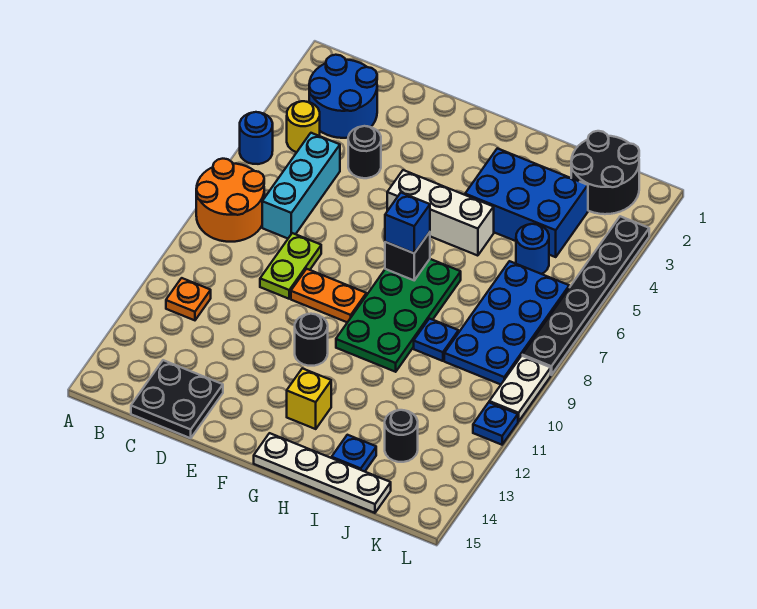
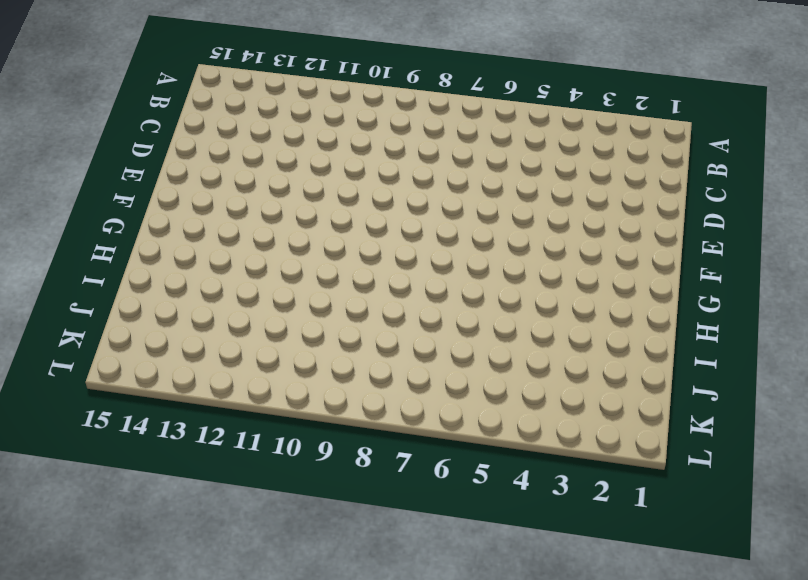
none -> blue round brick A5 level 1
none -> orange round brick A7:B8 level 1
none -> blue round brick B2:C3 level 1

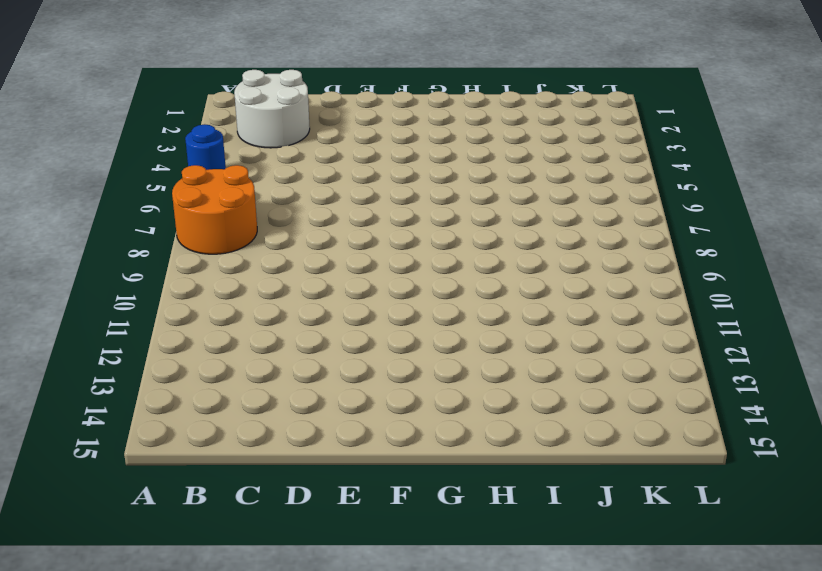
white round brick B2:C3 level 1 -> blue round brick B2:C3 level 1
none -> yellow round brick B4 level 1
none -> orange plate B11 level 1
none -> cyan brick C5:C7 level 1

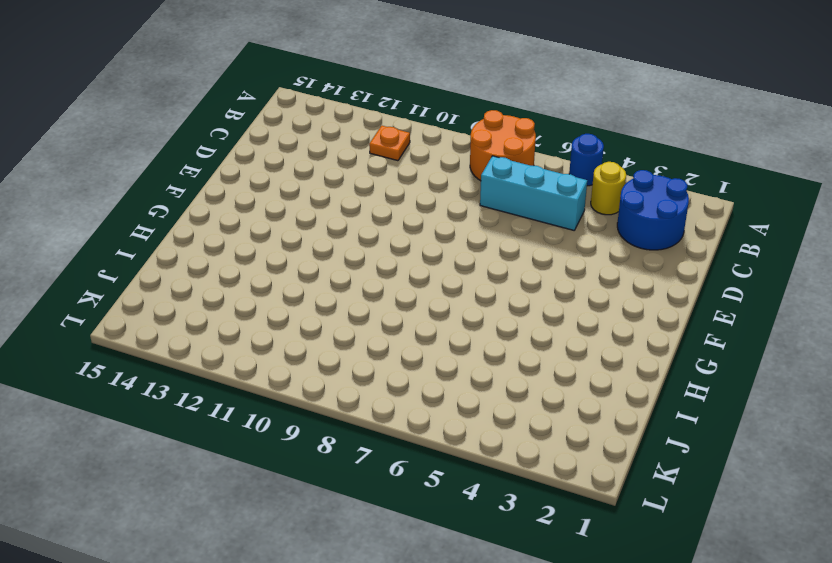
none -> black plate C14:D15 level 1
none -> black round brick D4 level 1
none -> lime plate D8:D9 level 1

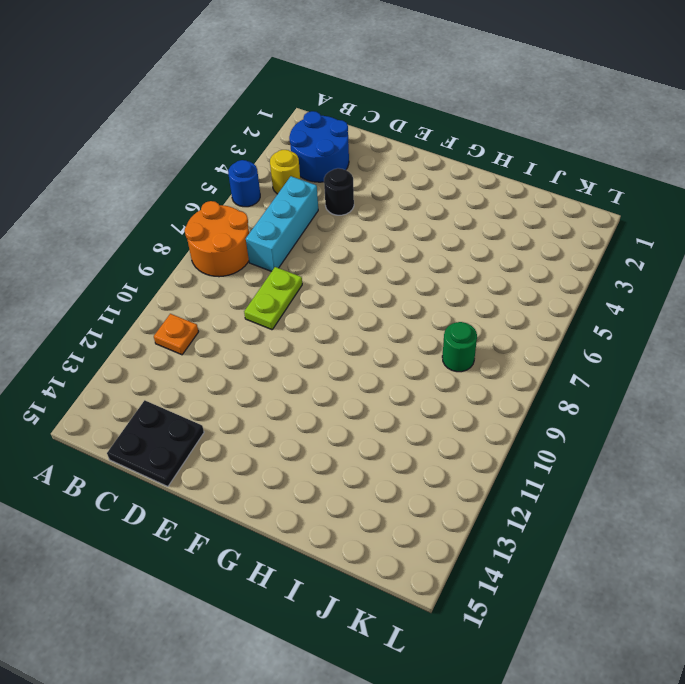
green round brick J8 level 1 -> blue plate J6:K9 level 1
none -> orange plate E9:F9 level 1
none -> white brick F5:H5 level 1
none -> black round brick F11 level 1

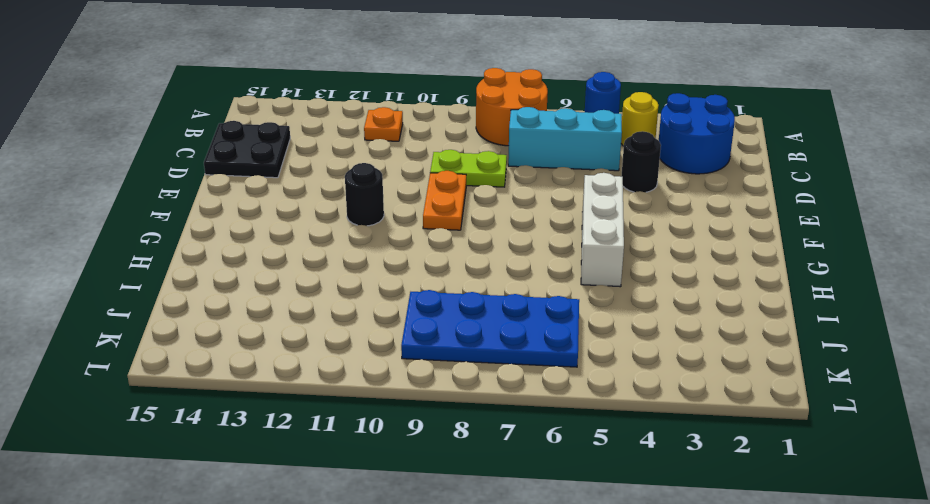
none -> green plate G7:H10 level 1
none -> yellow brick G13 level 1
none -> white plate G15:J15 level 1

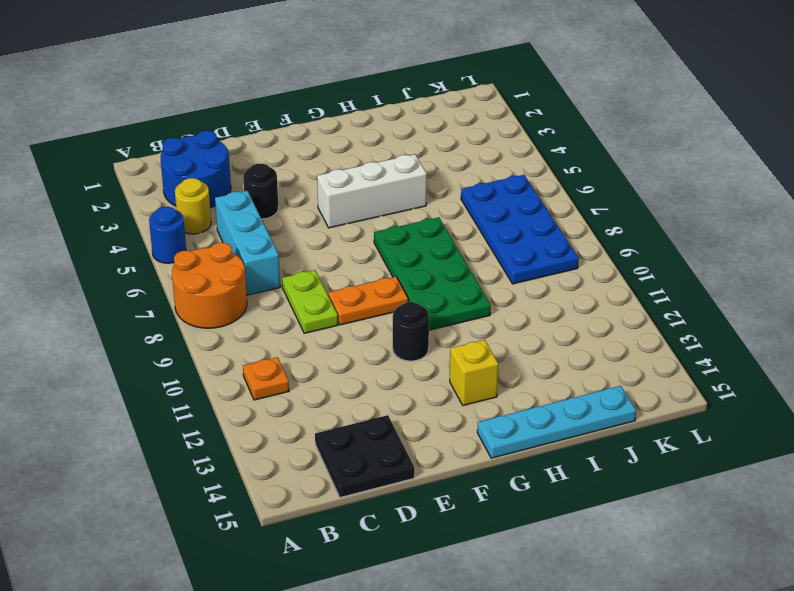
cyan plate G15:J15 level 1 -> white plate G15:J15 level 1
none -> blue brick H3:J4 level 1
none -> blue plate I9 level 1
none -> blue plate I14 level 1

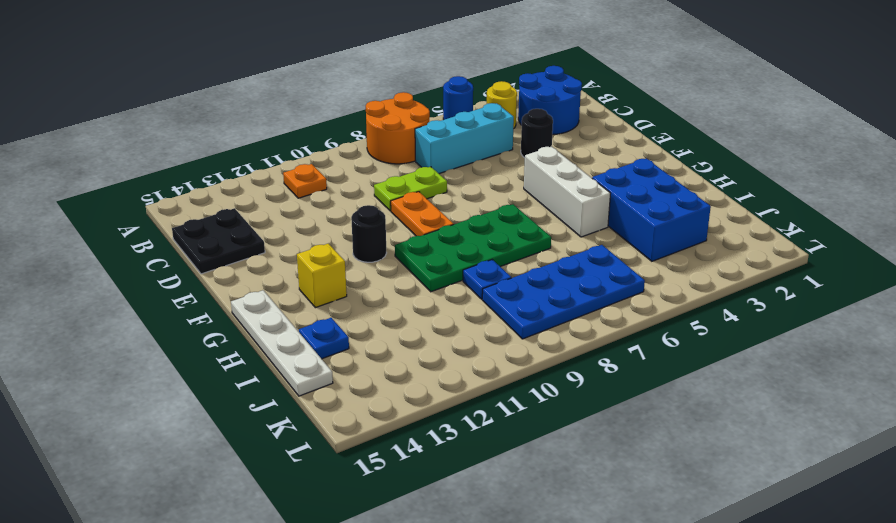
none -> black round brick J1:K2 level 1
none -> blue round brick J5 level 1
none -> black round brick J13 level 1

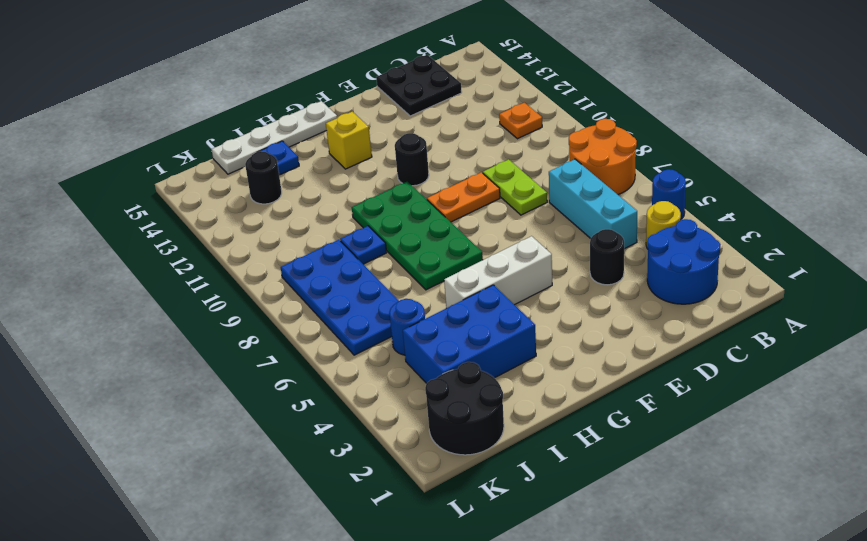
none -> black plate L3:L8 level 1
none -> white plate L9:L10 level 1
none -> blue plate L11 level 1

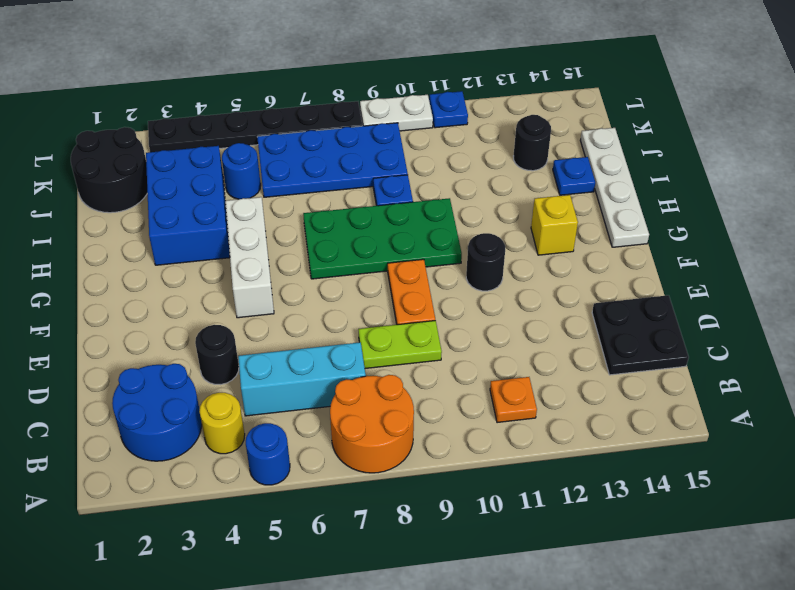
none -> black brick G7 level 2
none -> blue brick G7 level 3

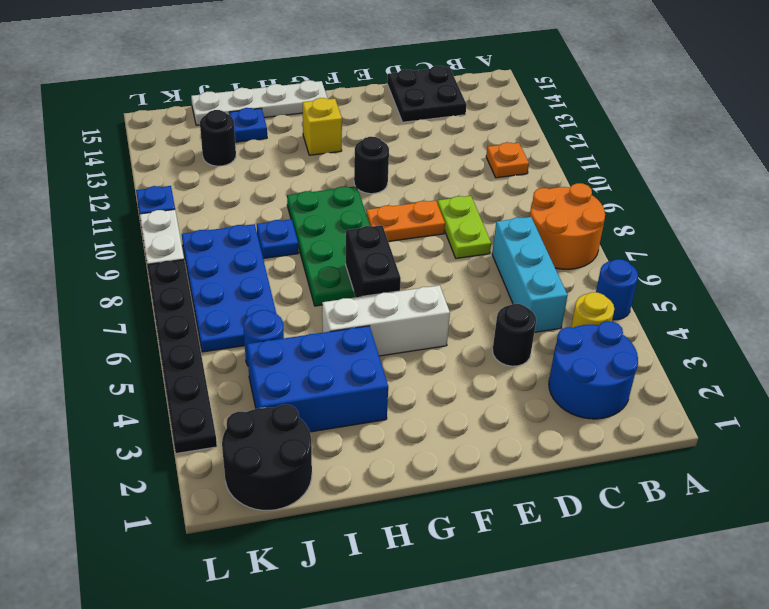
black brick G6:G7 level 2 -> black brick G7 level 2
none -> blue brick G7 level 3

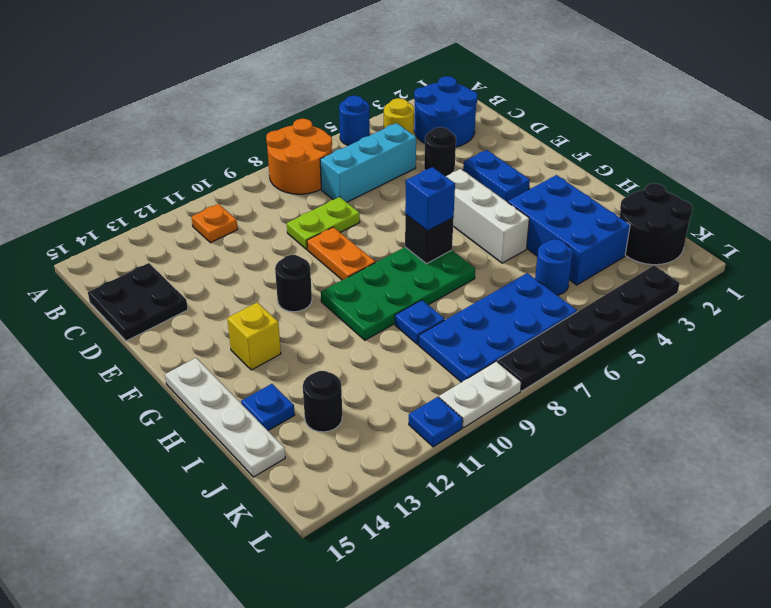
blue plate E3:F3 level 1 -> none

